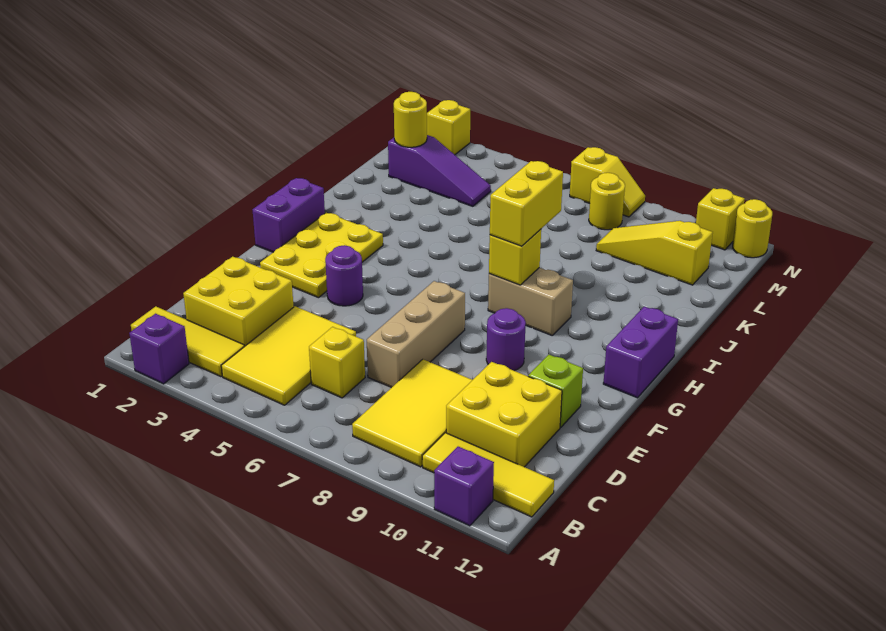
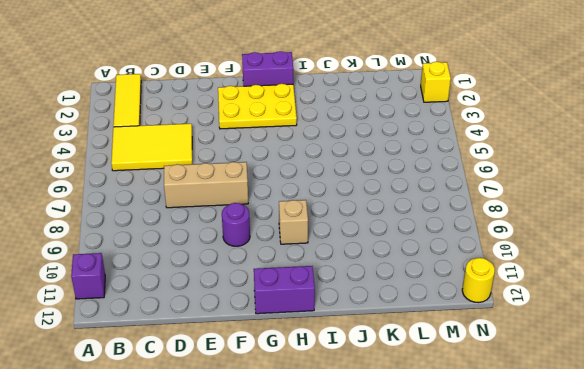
tan brick H9 level 1 -> tan brick H8:H9 level 1
none -> purple brick A2 level 1
none -> yellow tile B8:D9 level 1
none -> yellow tile B10:B12 level 1

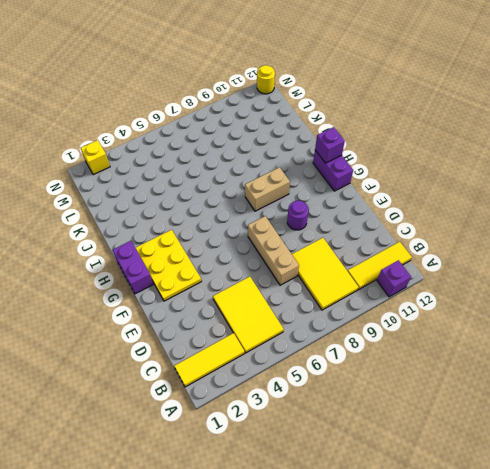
purple brick H12 level 2 -> purple brick A2 level 1
none -> yellow brick C2:D3 level 1
none -> yellow brick C6 level 1
none -> yellow brick C10:D11 level 1

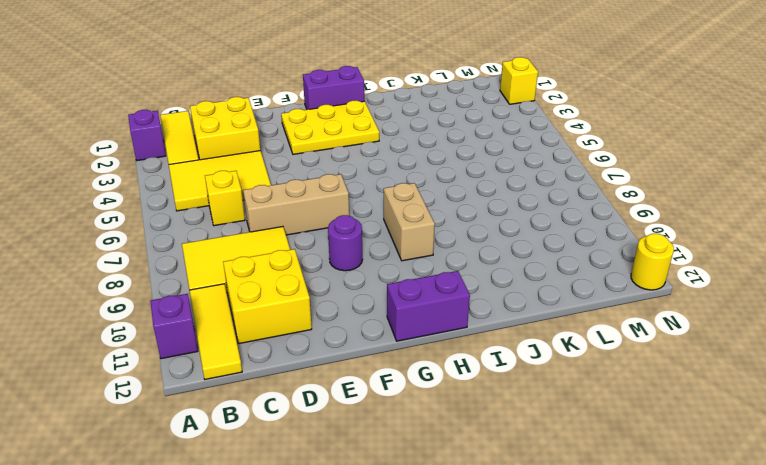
none -> lime brick E11 level 1
none -> purple round brick F4 level 1
none -> purple slope L2:L4 level 1 top 2

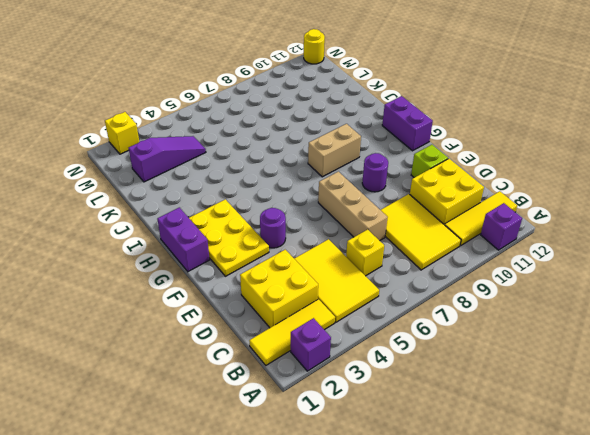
none -> yellow slope L9:L11 level 1 top 11
none -> yellow round brick M8 level 1
none -> yellow slope N7:N8 level 1 top 7

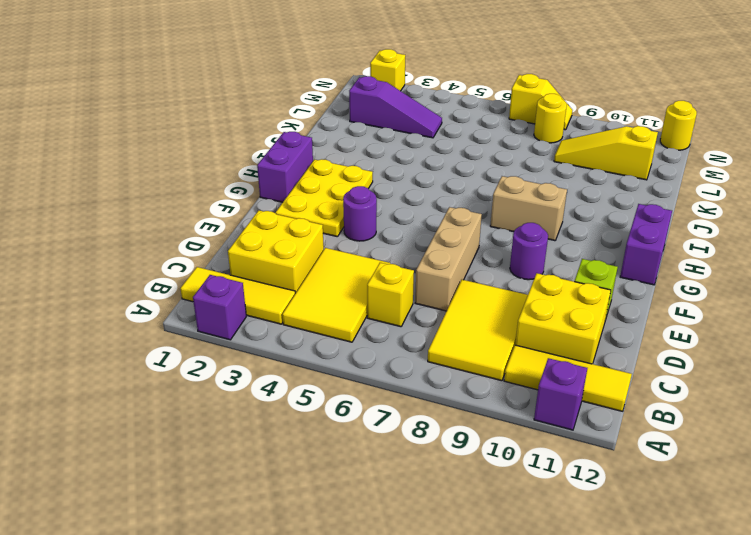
none -> yellow brick N11 level 1
none -> yellow brick H8 level 2
none -> yellow round brick L2 level 2

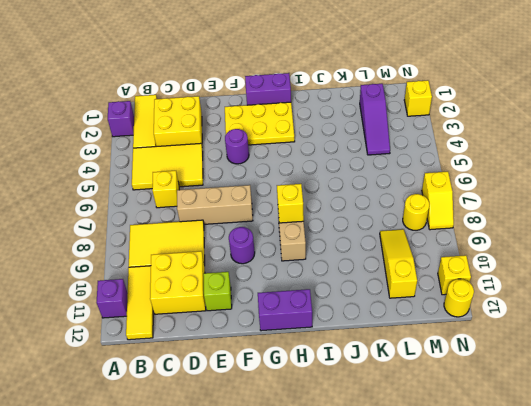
none -> yellow round brick L2 level 2
none -> yellow brick H8:I8 level 3

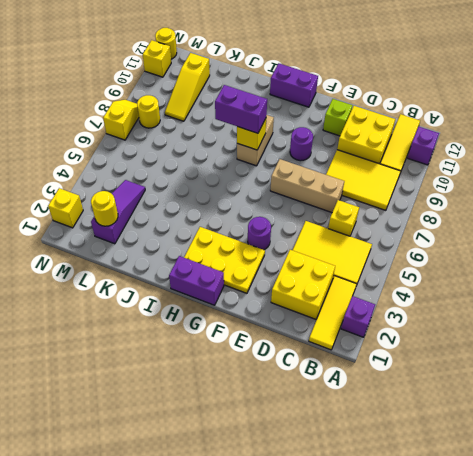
purple brick H8:I8 level 3 -> yellow brick H8:I8 level 3

